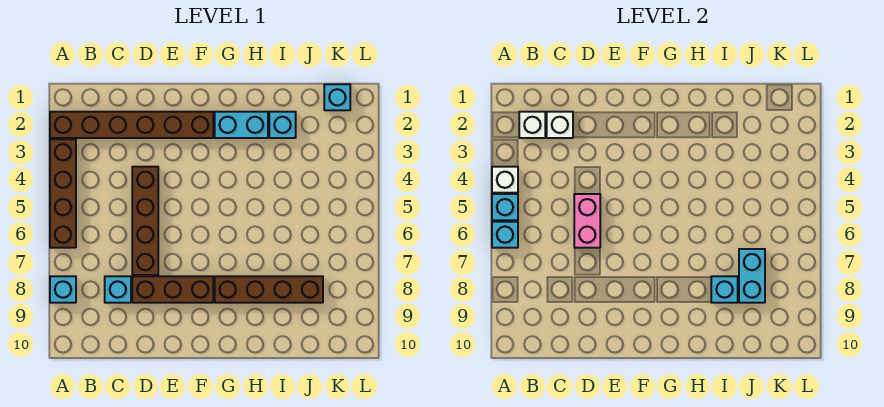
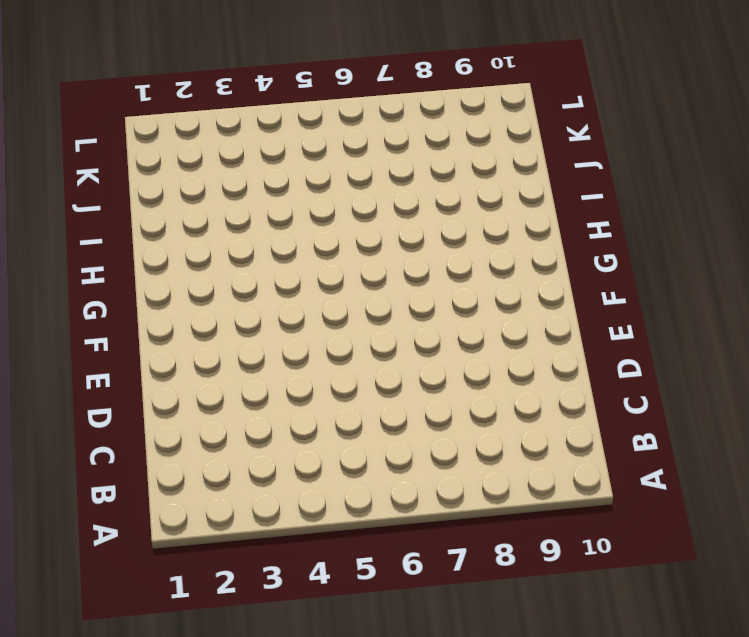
none -> brown brick A2:F2 level 1
none -> brown brick A3:A6 level 1
none -> cyan brick A8 level 1

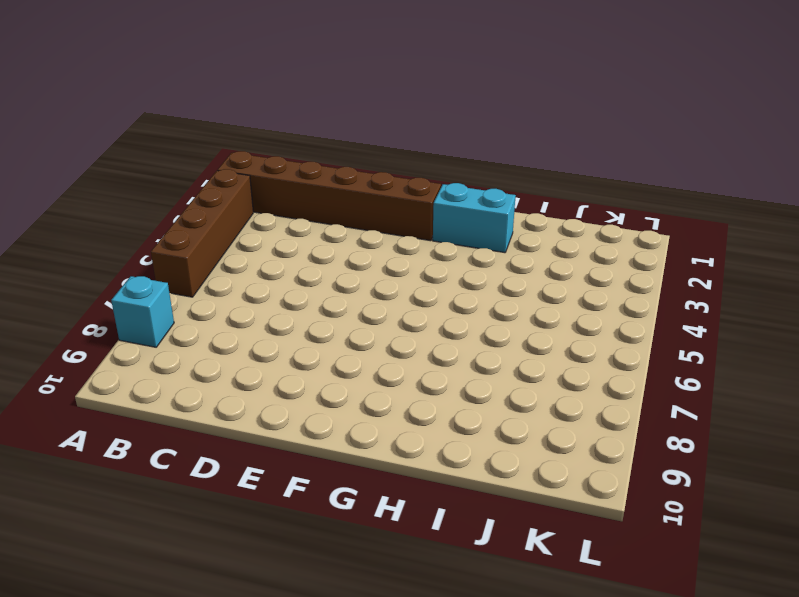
none -> cyan brick C8 level 1
none -> brown brick D4:D7 level 1
none -> brown brick D8:F8 level 1

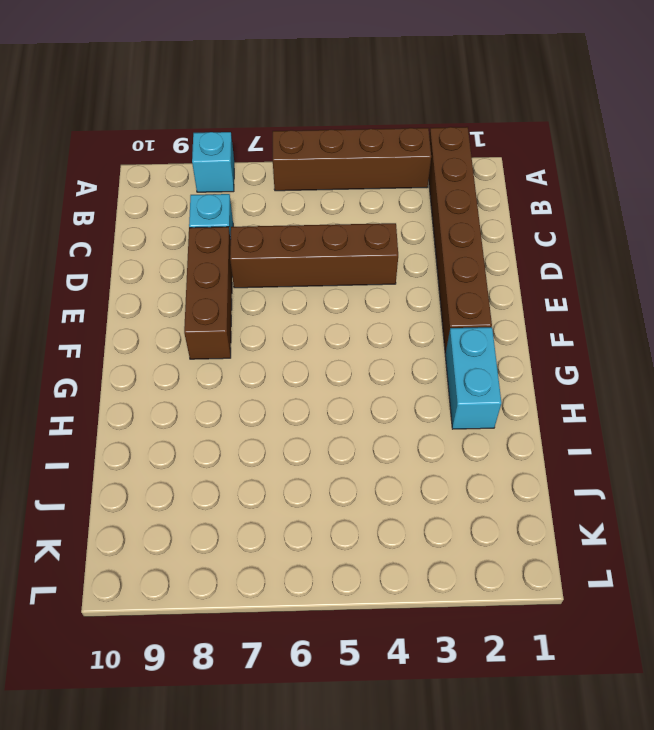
none -> brown brick G8:J8 level 1
none -> cyan brick I2 level 1
none -> cyan brick K1 level 1

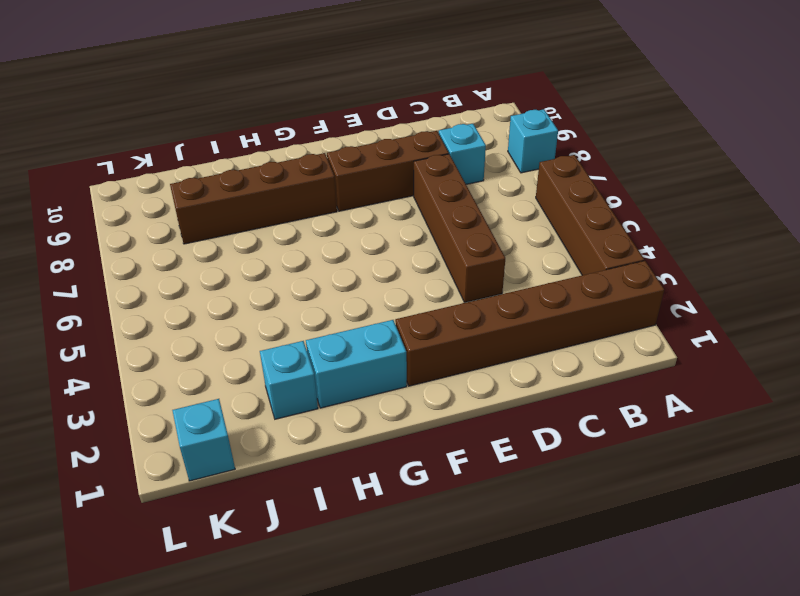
none -> white brick A4 level 2
none -> cyan brick A5 level 2
none -> cyan brick A6 level 2

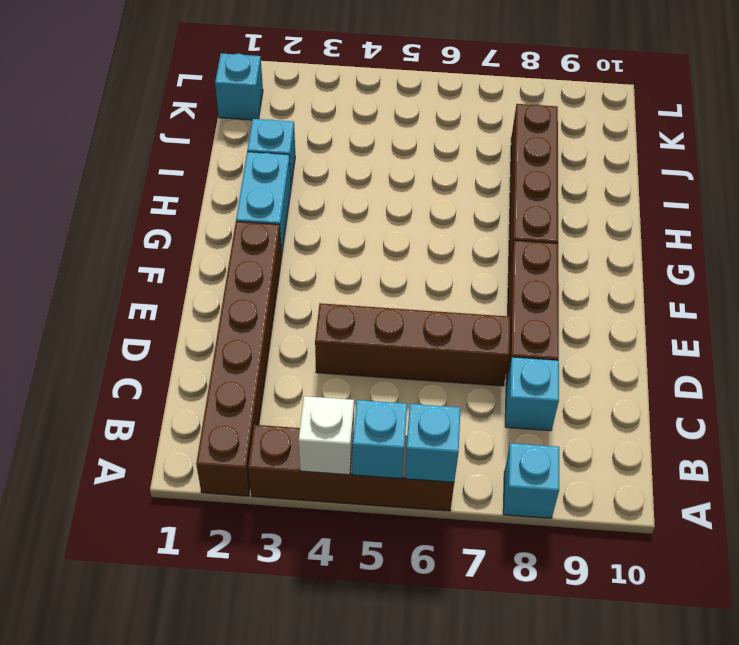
none -> white brick B2 level 2
none -> white brick C2 level 2
none -> pink brick D5:D6 level 2

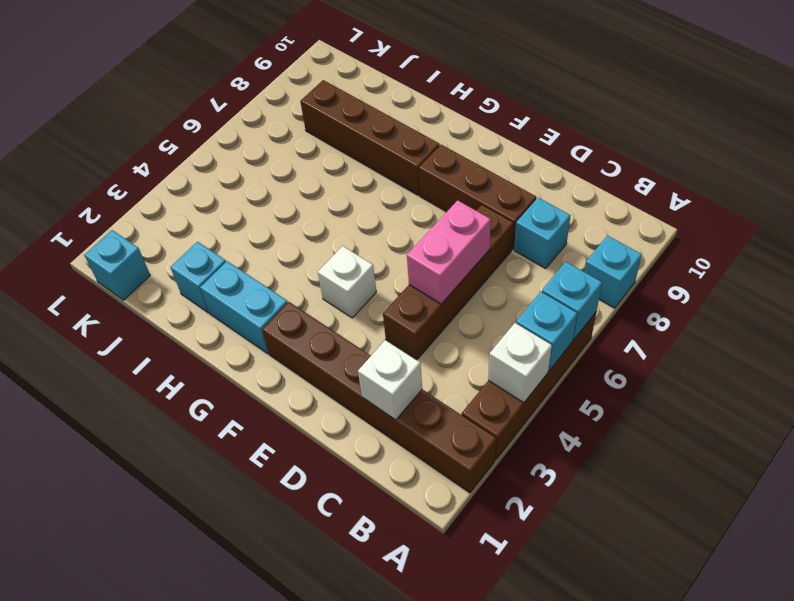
white brick F4 level 1 -> white brick B2 level 2
none -> cyan brick I8 level 2
none -> cyan brick J7:J8 level 2

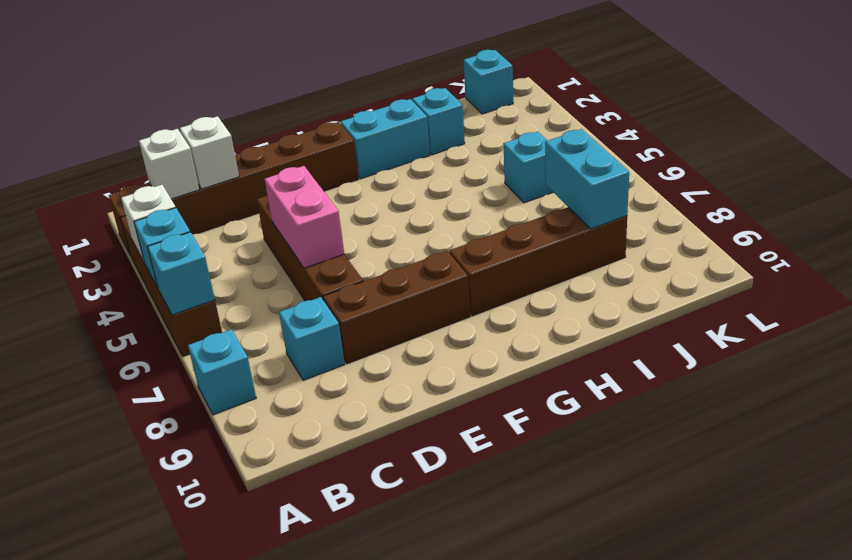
cyan brick J5 level 1 -> cyan brick I8 level 2

